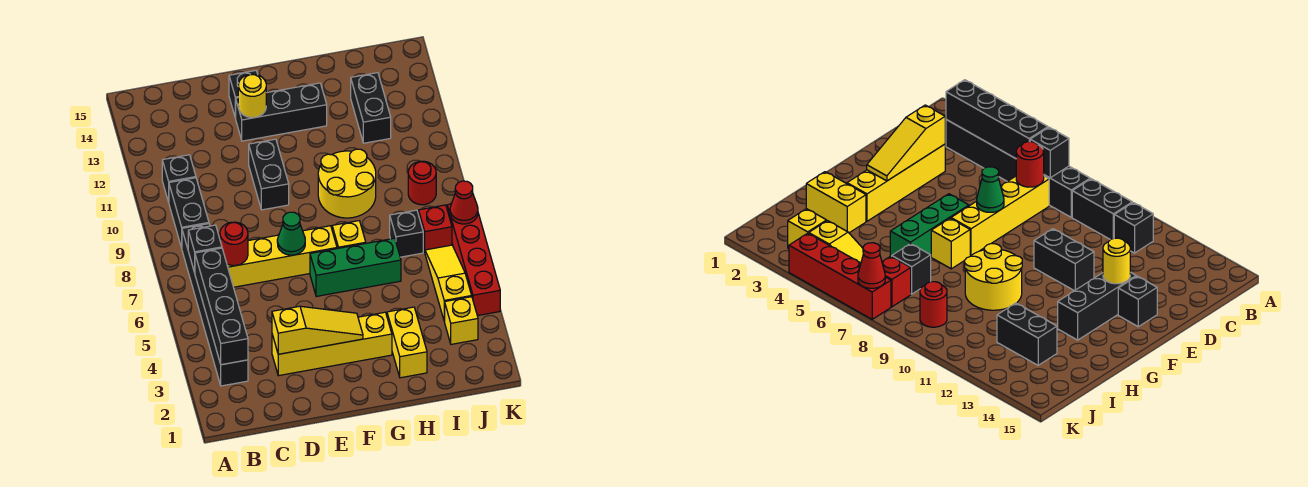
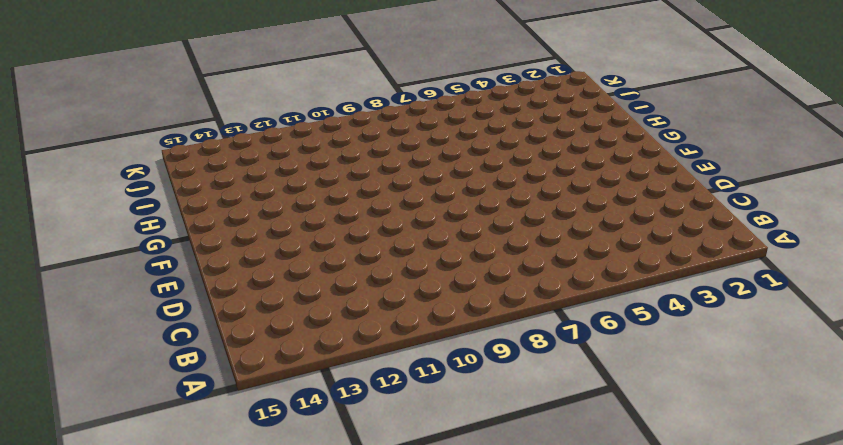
none -> black brick B3:B8 level 1
none -> black brick B9:B10 level 1
none -> black brick B11 level 1

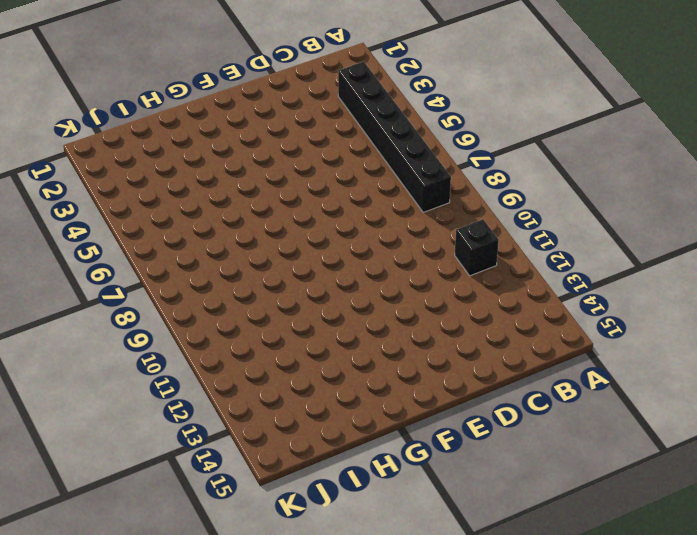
none -> black brick B9:B10 level 1
none -> yellow brick C7:F7 level 1
none -> yellow brick D3:G3 level 1

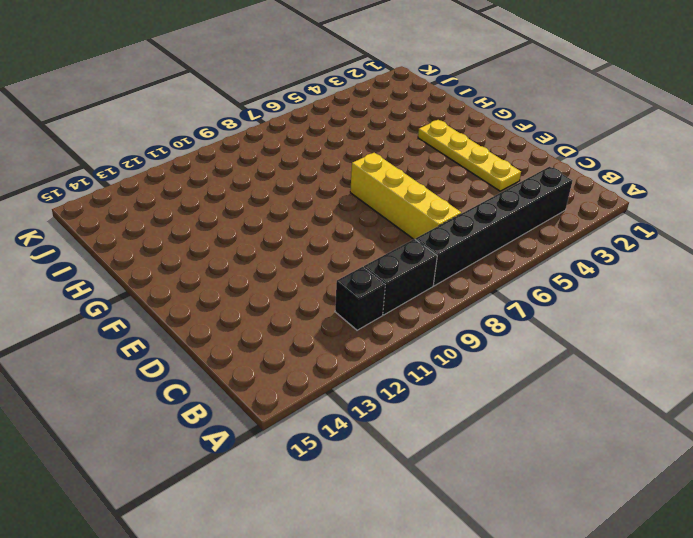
yellow plate D3:G3 level 1 -> yellow brick D3:G3 level 1
none -> black brick E10:E11 level 1
none -> black brick E13:G13 level 1
none -> black brick E14 level 1

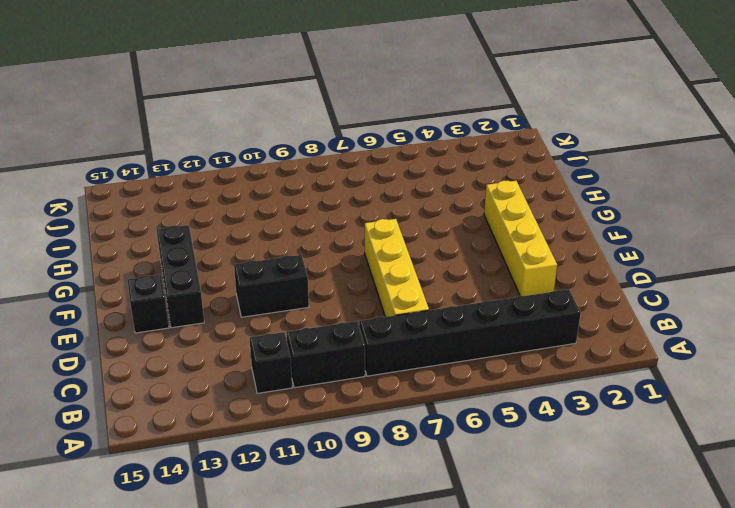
none -> green brick F6:H6 level 1
none -> yellow brick G7 level 1
none -> yellow round brick G9:H10 level 1

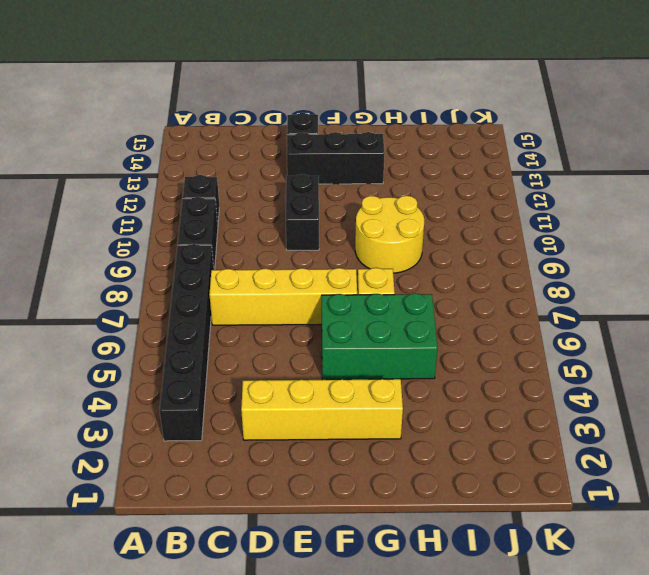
green brick F5:H6 level 1 -> green brick F6:H6 level 1
none -> yellow brick H2:H3 level 1
none -> black brick I7 level 1
none -> black brick I12:I13 level 1

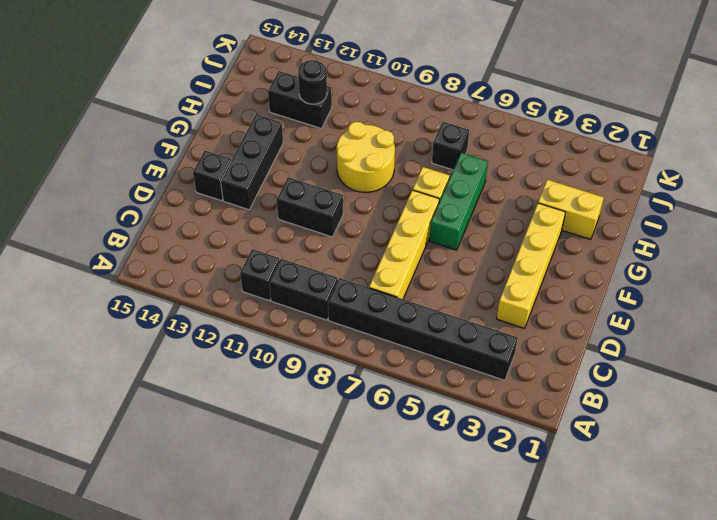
black round brick I12 level 2 -> none
none -> yellow brick J3 level 1
none -> yellow slope J4:J6 level 1 top 4
none -> red brick J7 level 1

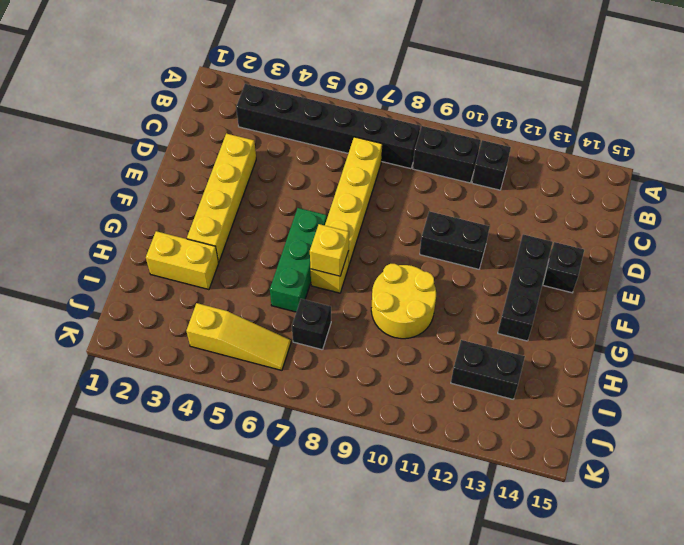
yellow brick G7 level 2 -> yellow brick J3 level 1
none -> red brick J7 level 1
none -> red round brick J9 level 1
none -> red brick K4:K7 level 1

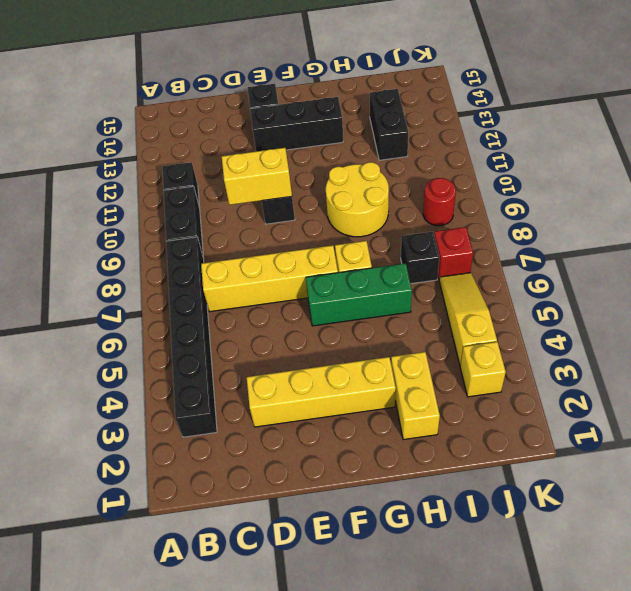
yellow brick D10:E10 level 2 -> none
none -> red brick K4:K7 level 1
none -> black brick B3:B6 level 2
none -> black brick B7 level 2

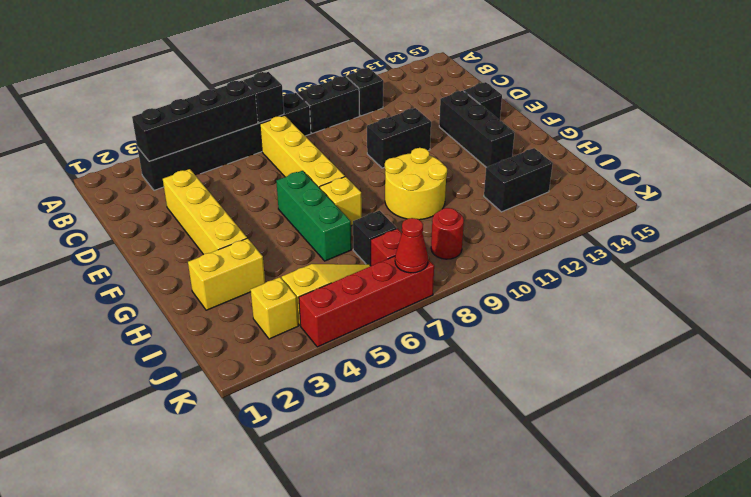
none -> red round brick C7 level 2
none -> yellow slope D3:F3 level 2 top D
none -> green cone E7 level 2

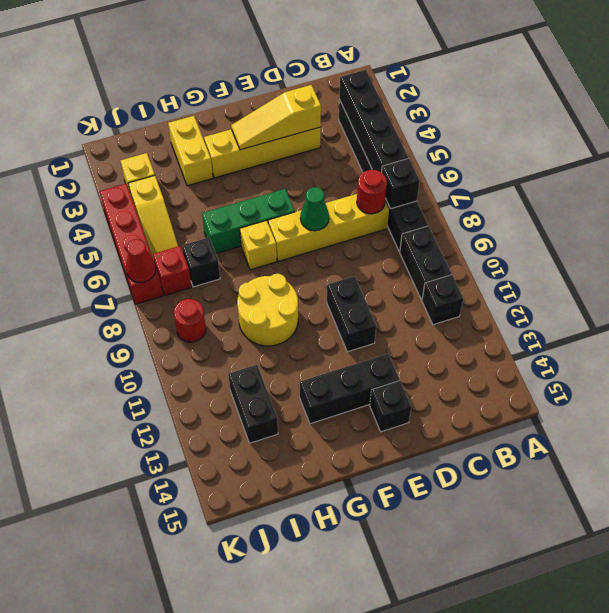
none -> yellow round brick E13 level 2

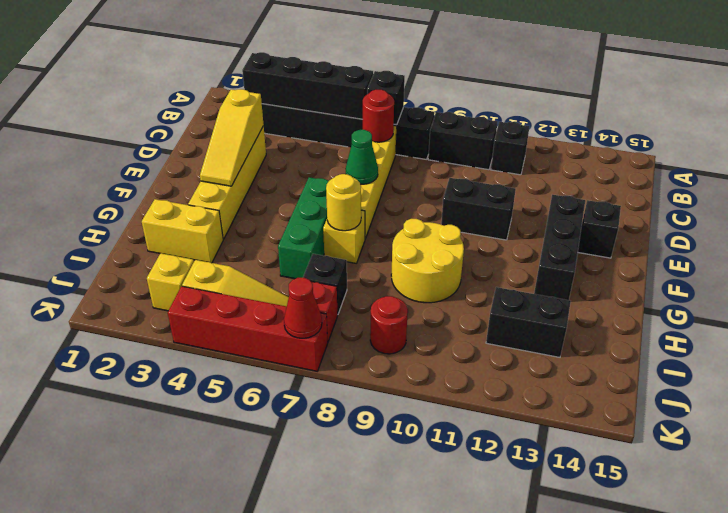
yellow round brick G7 level 2 -> yellow round brick E13 level 2

